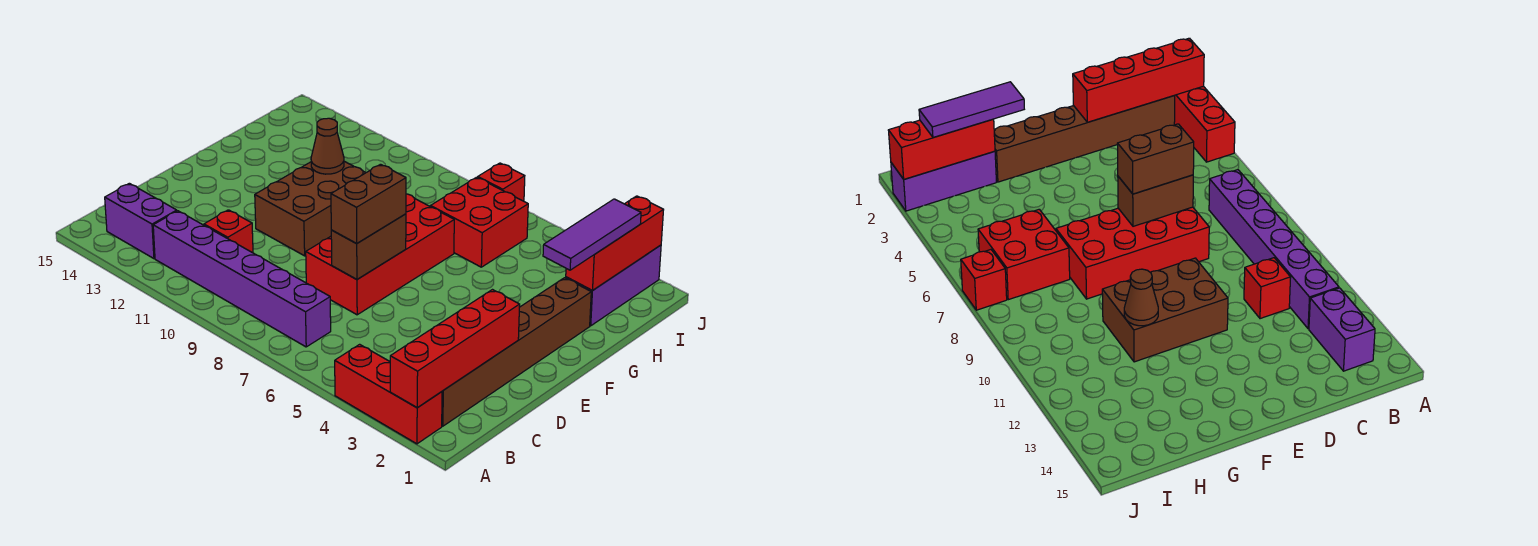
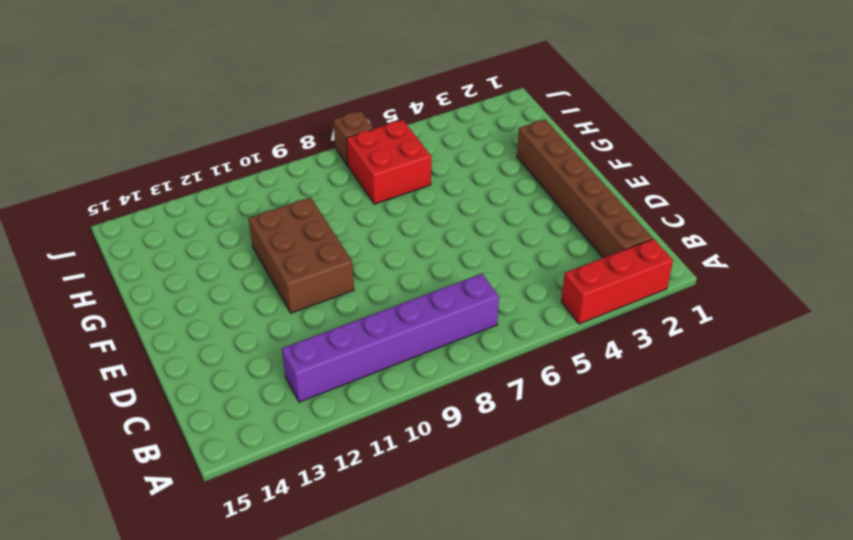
brown brick J7 level 1 -> red brick J7 level 1
none -> purple brick B13:B14 level 1
none -> red brick C11 level 1
none -> red brick D7:G8 level 1

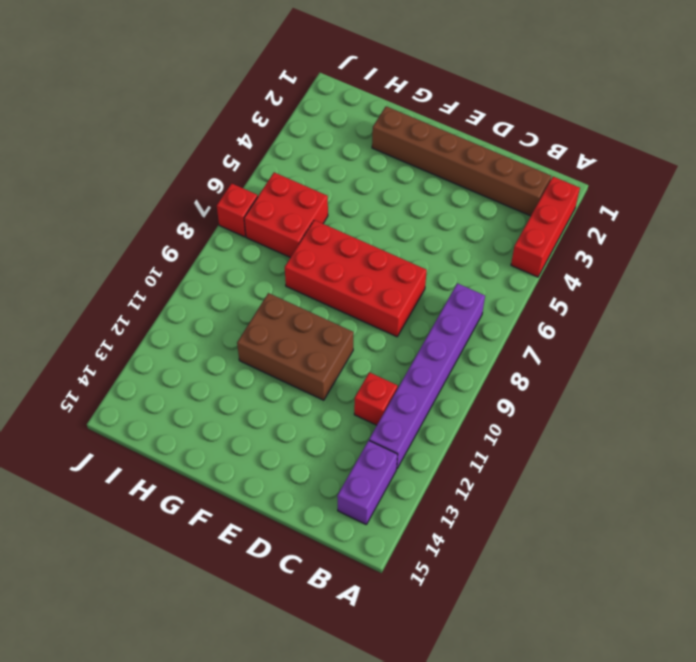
none -> purple brick H2:J2 level 1
none -> red brick A2:D2 level 2
none -> brown brick D7:E7 level 2

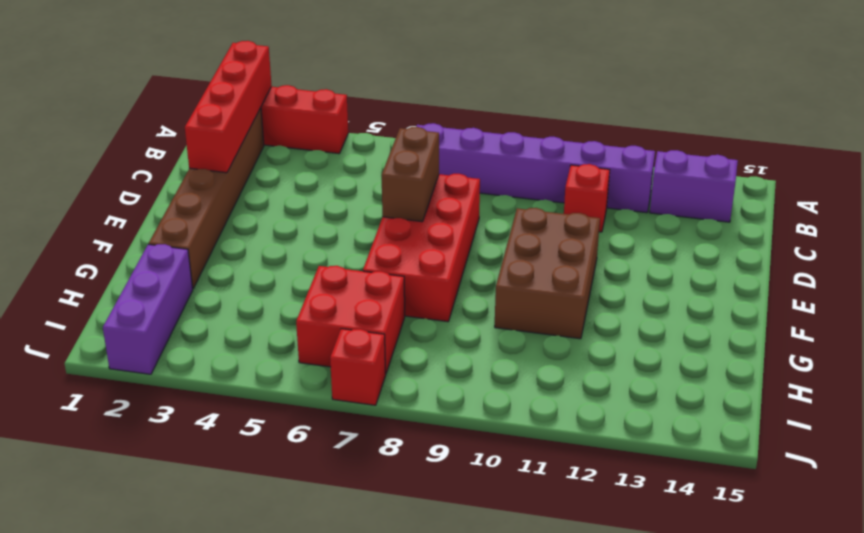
none -> brown cone G11 level 2
none -> red brick H2:J2 level 2
none -> brown brick D7:E7 level 3

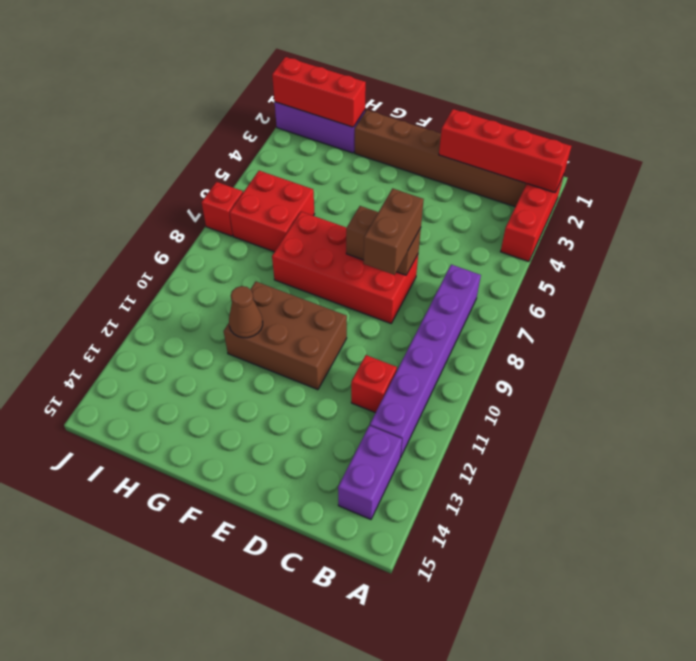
brown brick D7:D8 level 3 -> brown brick D7:E7 level 3
none -> purple tile G2:I2 level 3

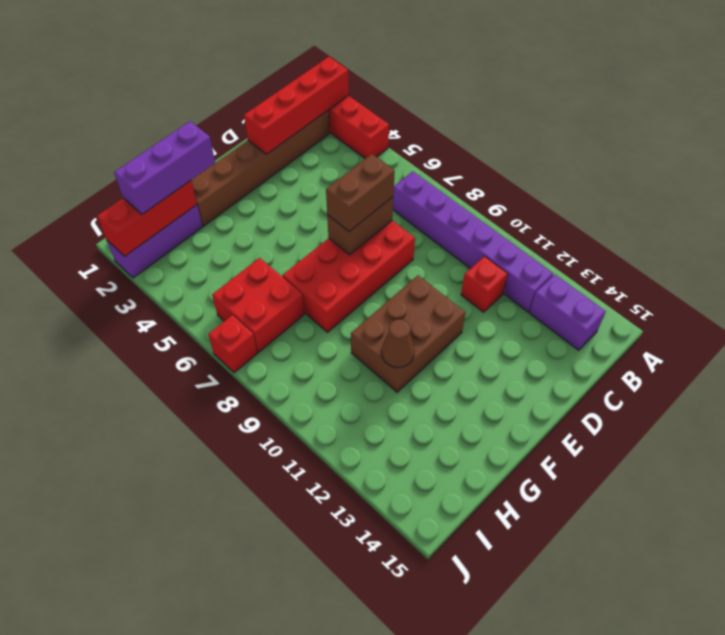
purple brick G2:I2 level 3 -> purple tile G2:I2 level 3

